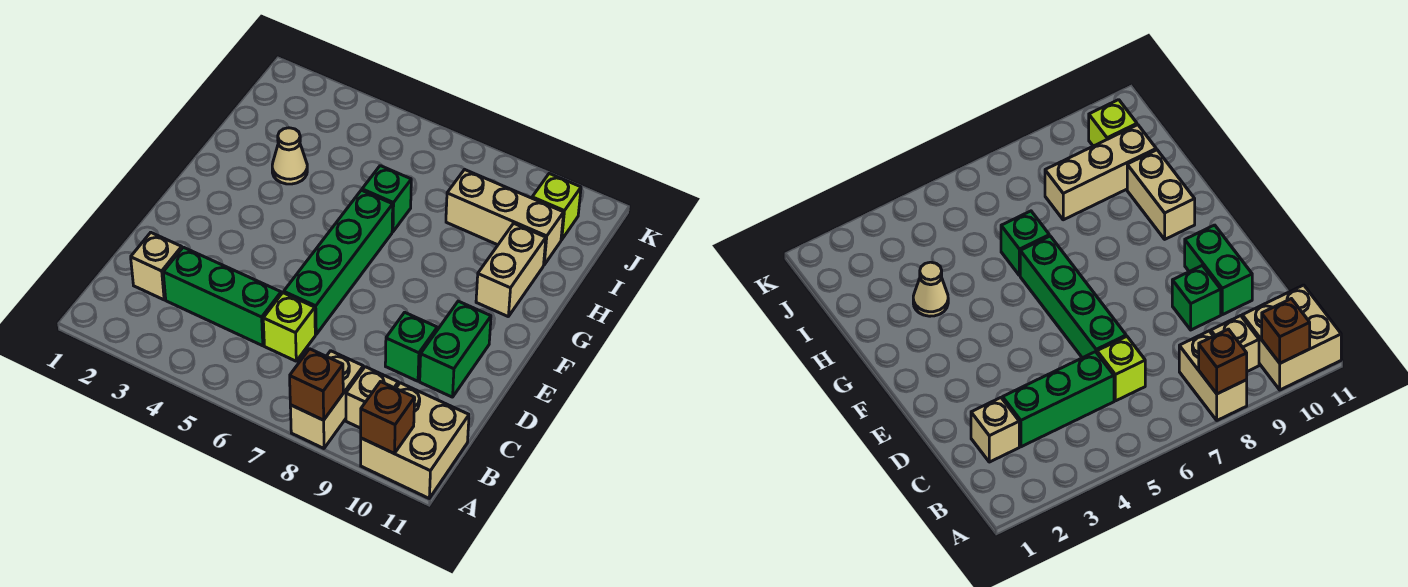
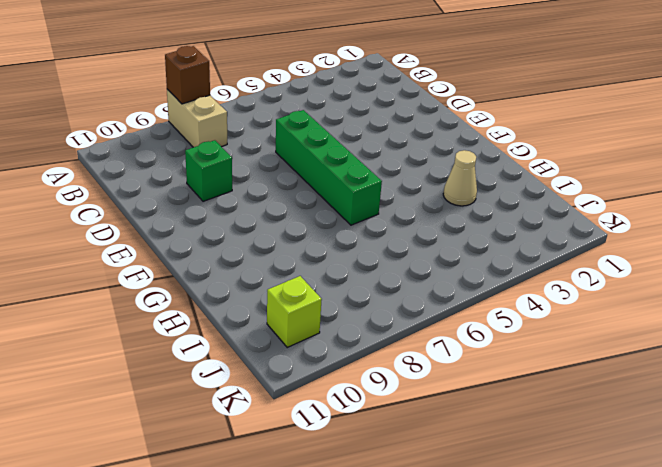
none -> tan brick A10:B11 level 1
none -> tan brick B9 level 1
none -> tan brick C2 level 1

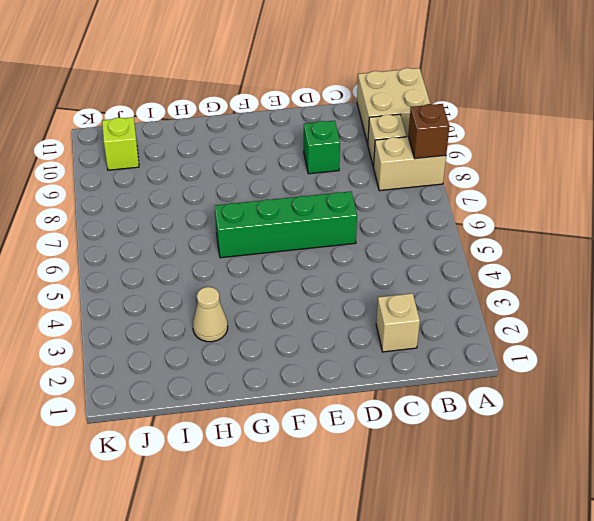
none -> green brick C3:C5 level 1
none -> lime brick C6 level 1
none -> green brick D10:E10 level 1

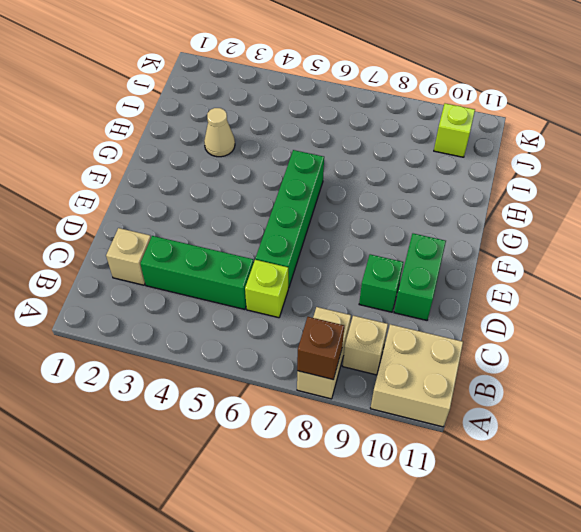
none -> tan brick G10:H10 level 1
none -> green brick H6 level 1
none -> tan brick I8:I10 level 1

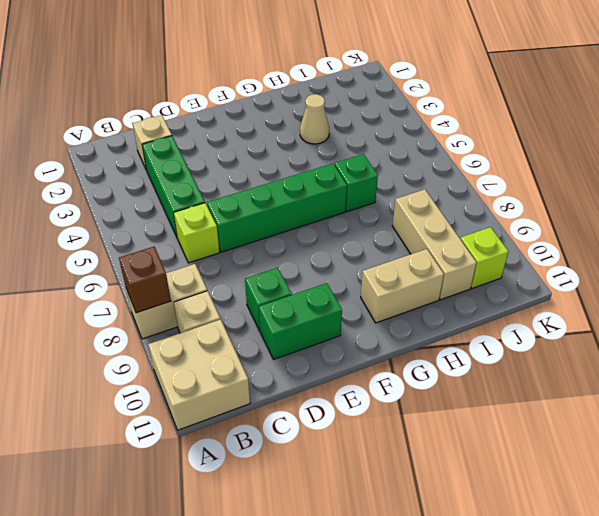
none -> brown brick A10 level 2

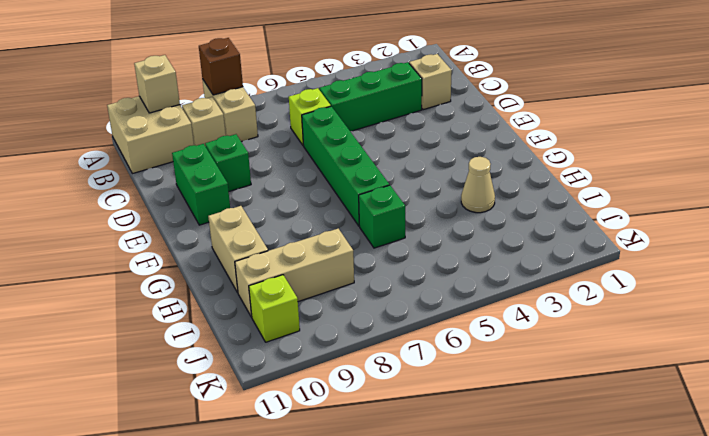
tan brick A10 level 2 -> brown brick A10 level 2

